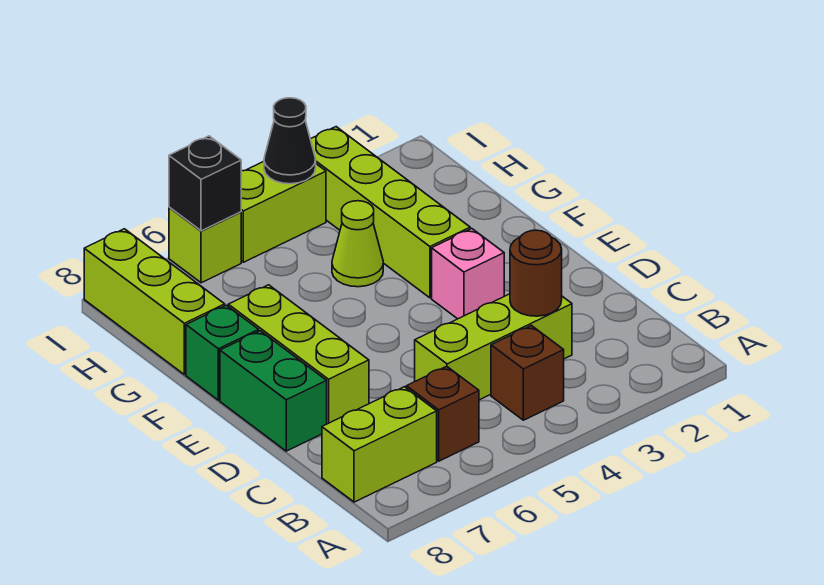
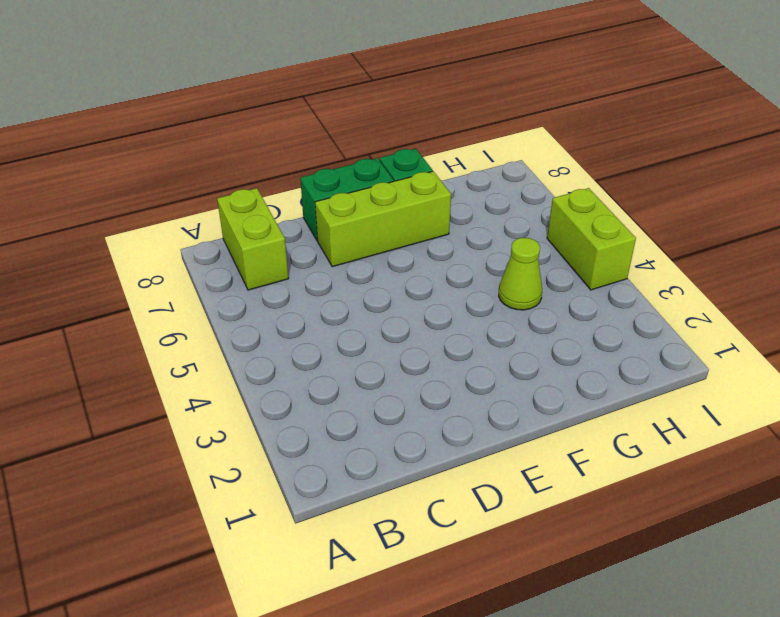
none -> brown brick B4 level 1
none -> brown brick B6 level 1
none -> lime brick C3:C5 level 1

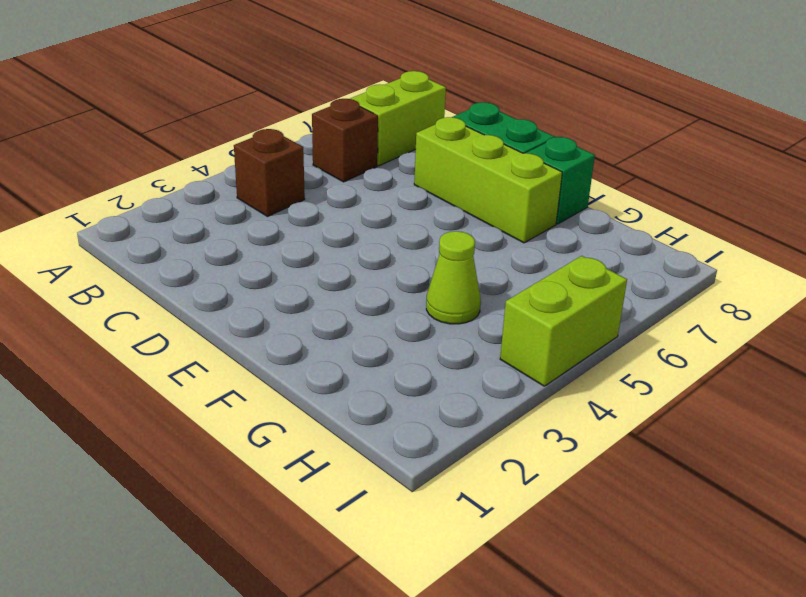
none -> lime brick C3:C5 level 1
none -> pink brick E3 level 1
none -> lime brick F3:I3 level 1

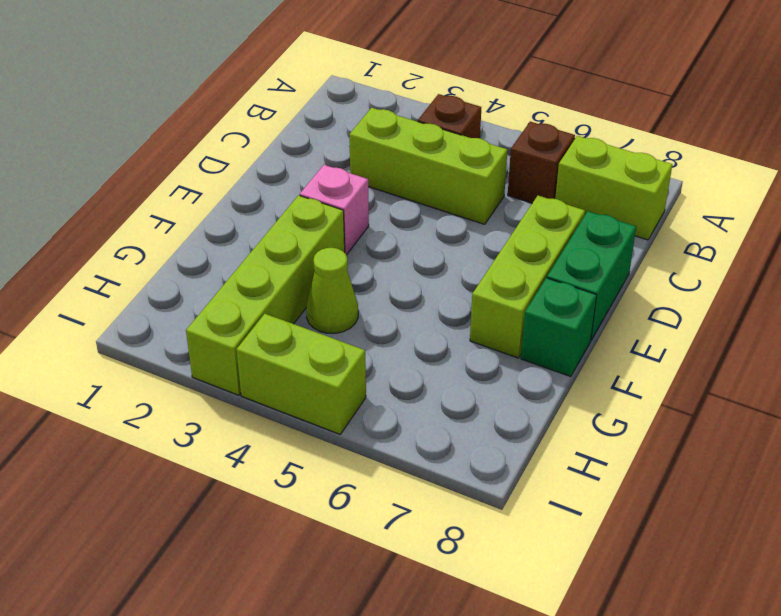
none -> lime brick G8:I8 level 1
none -> lime brick I6 level 1
none -> brown round brick C3 level 2

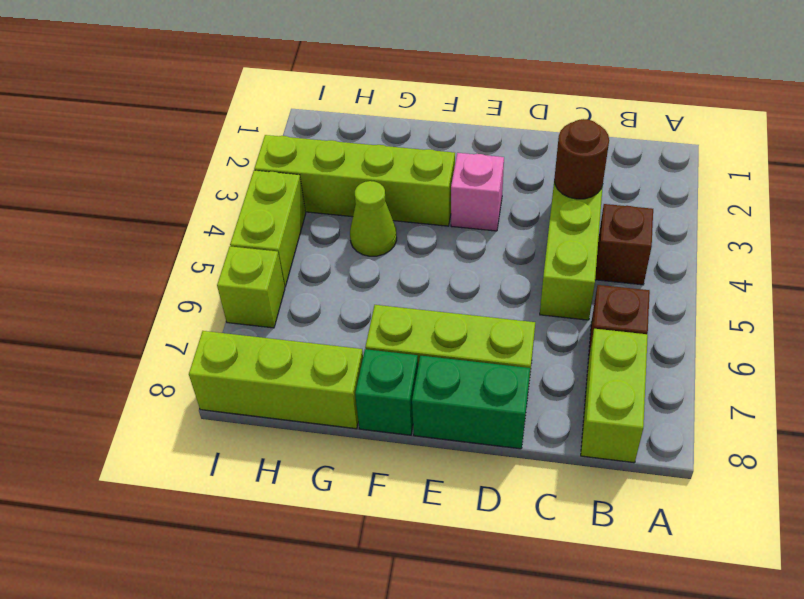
none -> black cone I4 level 2
none -> black brick I6 level 2

